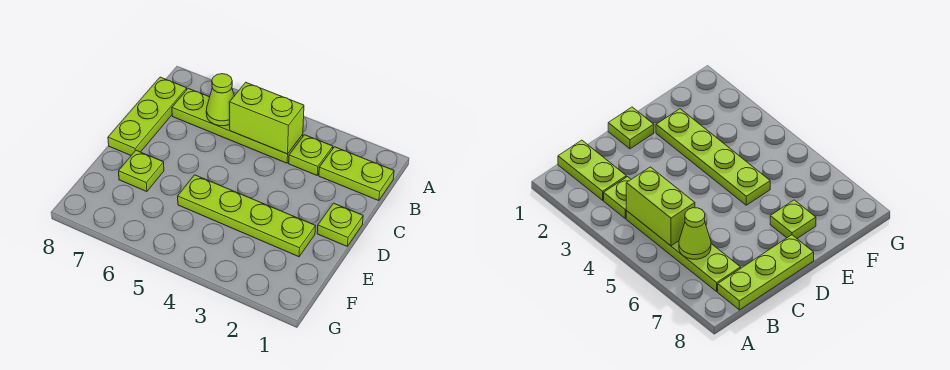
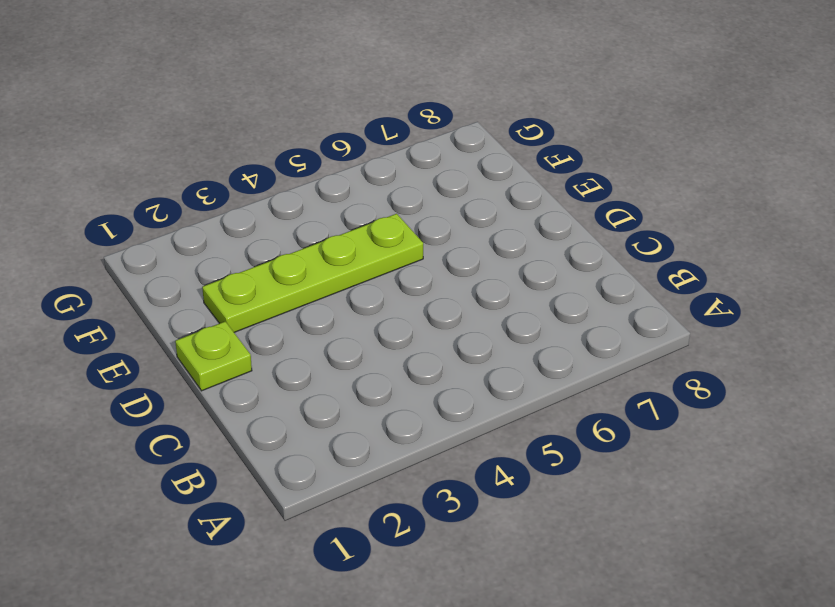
none -> lime plate B1:B2 level 1
none -> lime plate B3 level 1

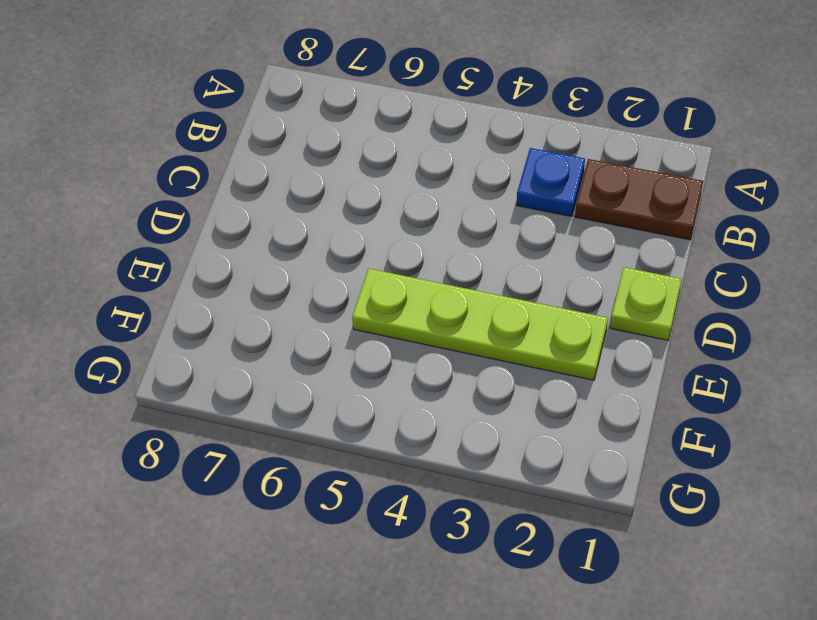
brown plate B1:B2 level 1 -> lime plate B1:B2 level 1
blue plate B3 level 1 -> lime plate B3 level 1
none -> lime plate B4:B7 level 1
none -> lime plate B8:D8 level 1

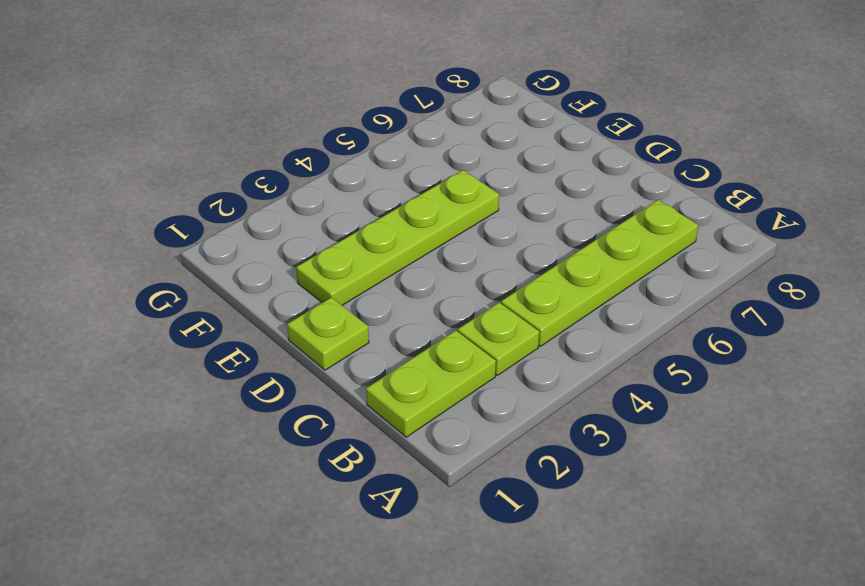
none -> lime plate B8:D8 level 1
none -> lime plate E7 level 1

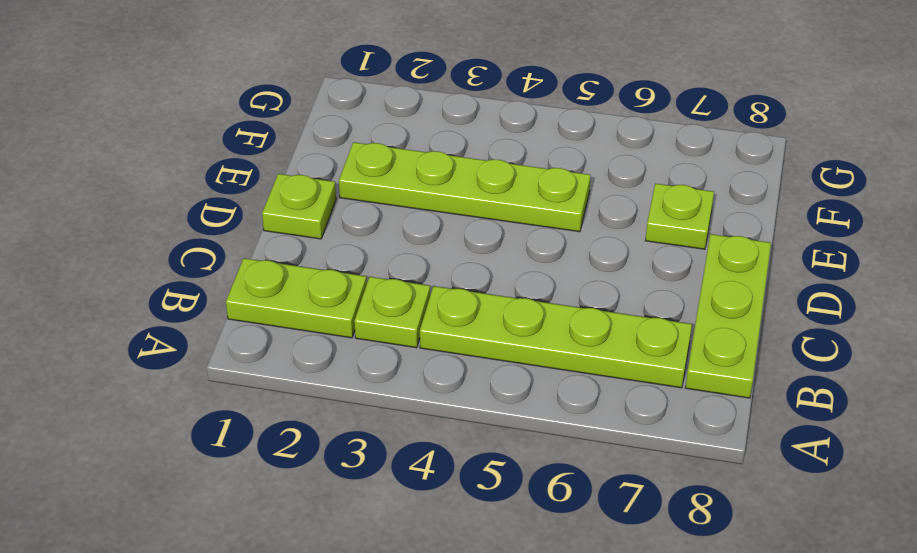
none -> lime brick B4:B5 level 2
none -> lime cone B6 level 2

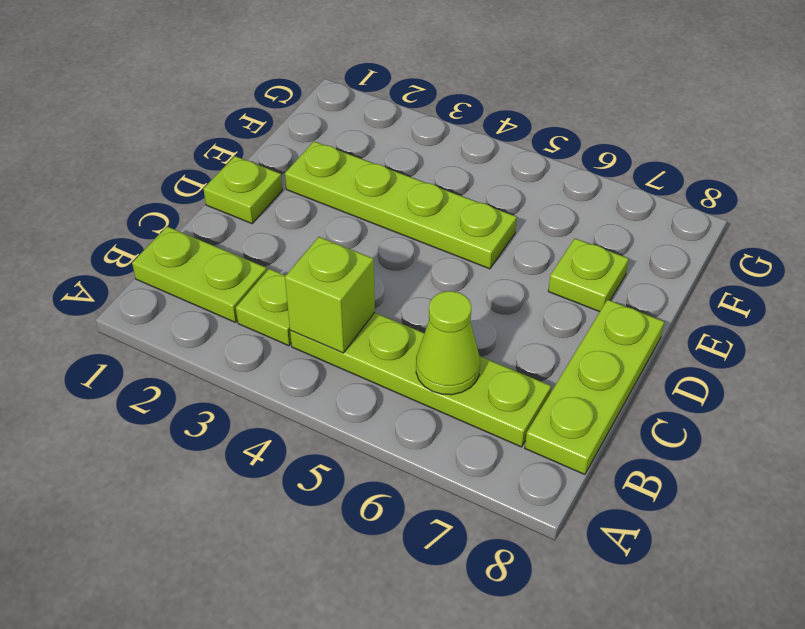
lime brick B4 level 2 -> lime brick B4:B5 level 2

